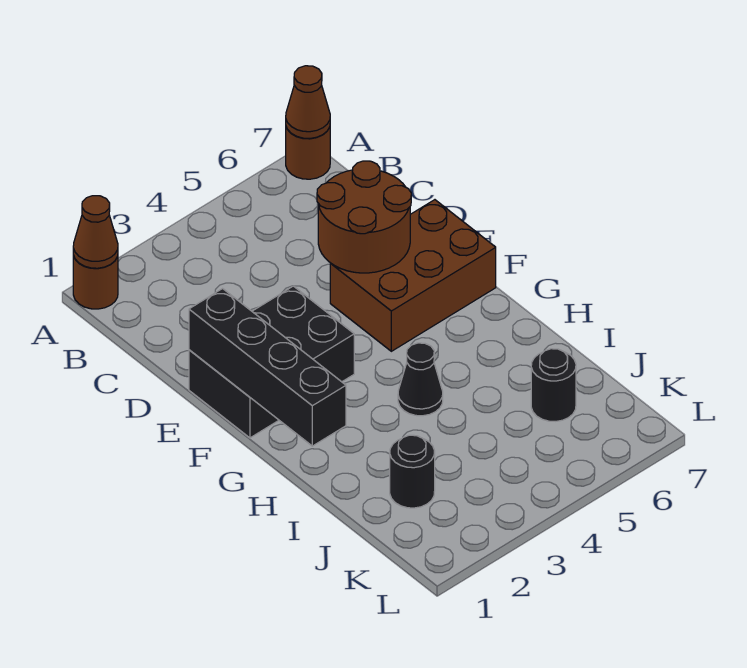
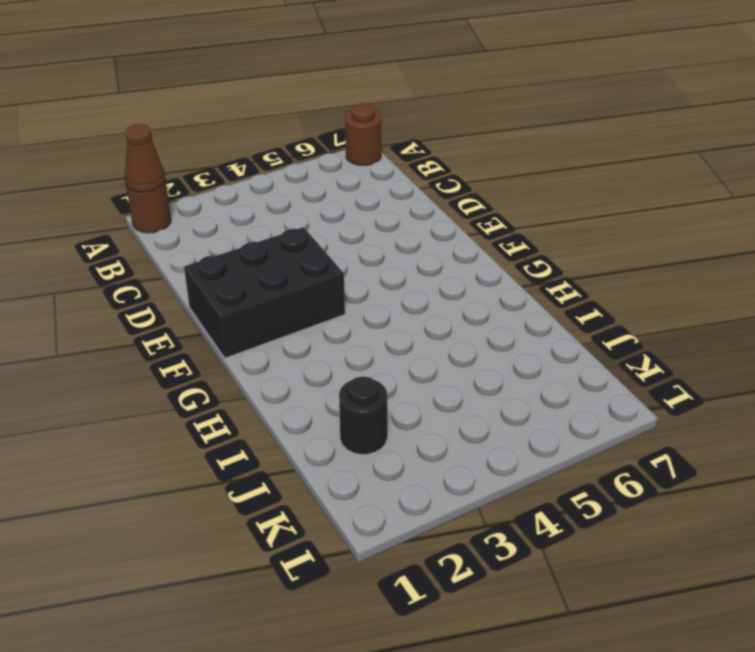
none -> brown brick E5:F7 level 1
none -> black cone H4 level 1

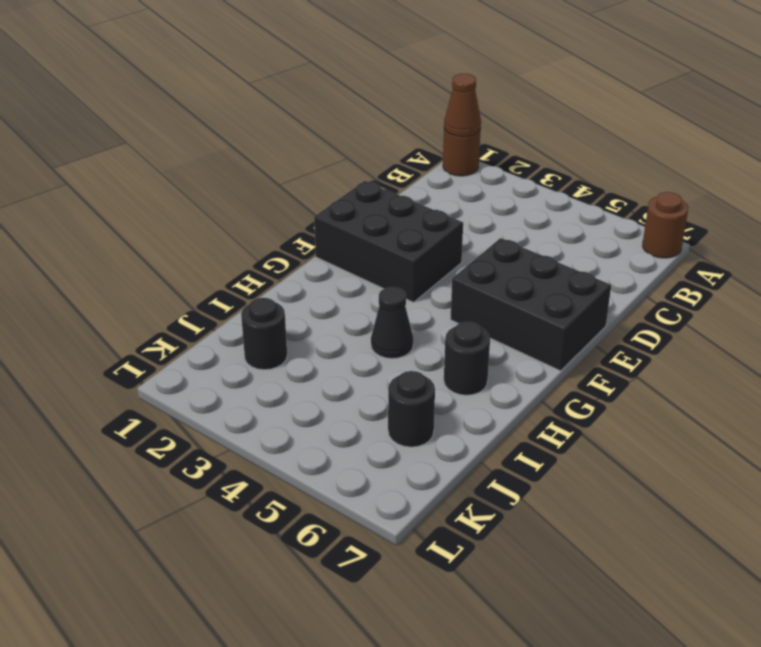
black brick E5:F7 level 1 -> brown brick E5:F7 level 1
black round brick H6 level 1 -> none
none -> brown cone A7 level 2
none -> brown round brick D5:E6 level 2

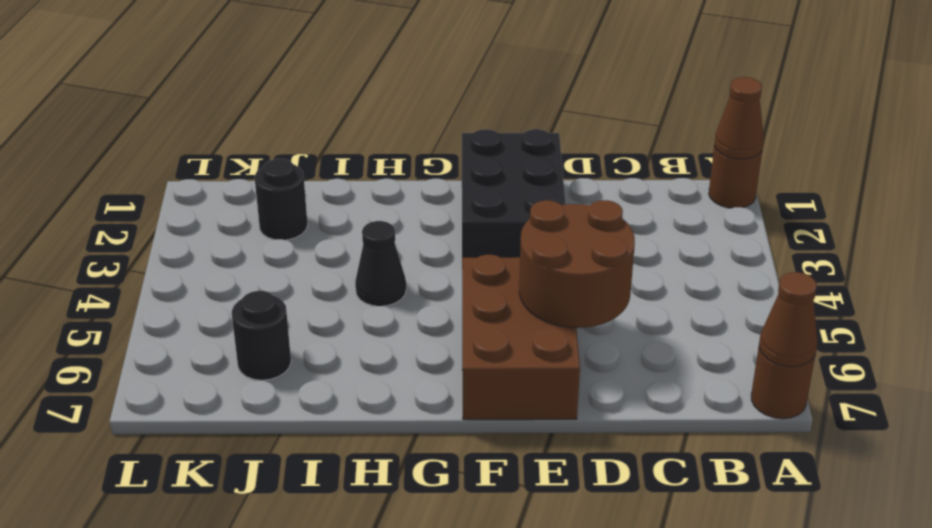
none -> black brick E1:H1 level 2

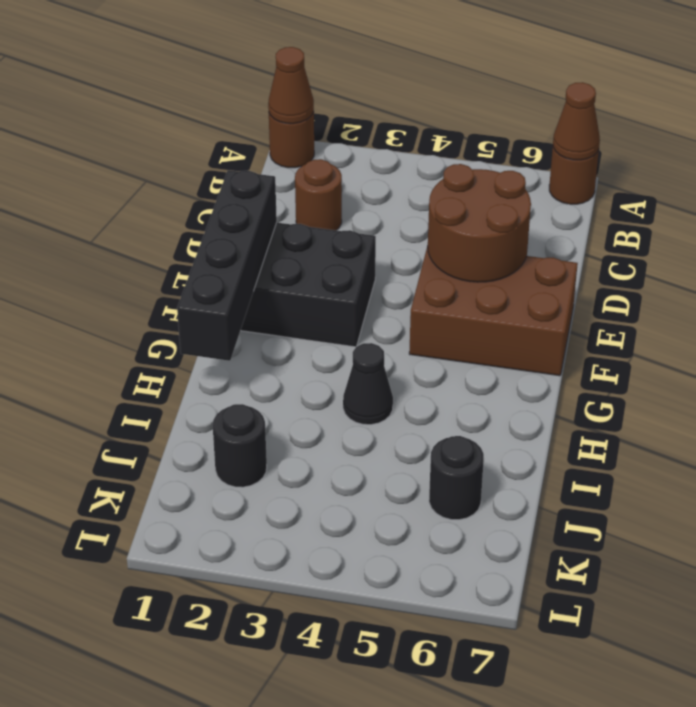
brown round brick C2 level 1 -> none

